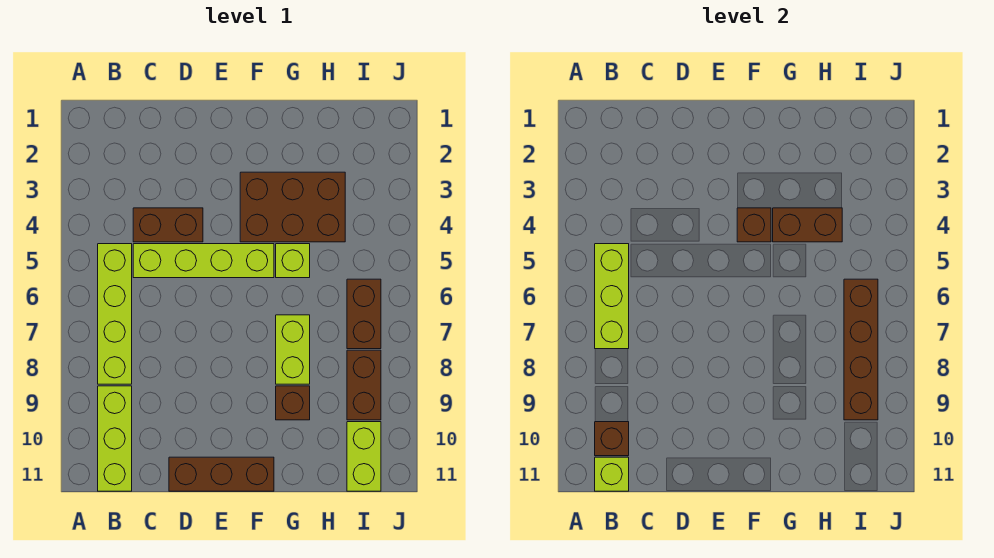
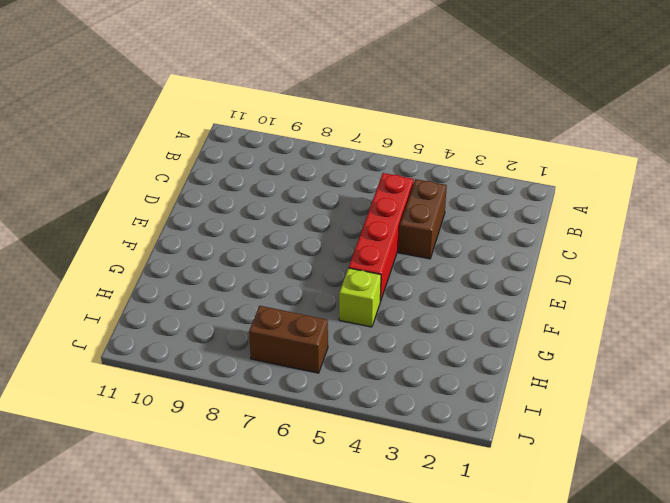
red brick C5:F5 level 1 -> lime brick C5:F5 level 1
none -> lime brick B5:B8 level 1
none -> lime brick B9:B11 level 1
none -> brown brick D11:F11 level 1

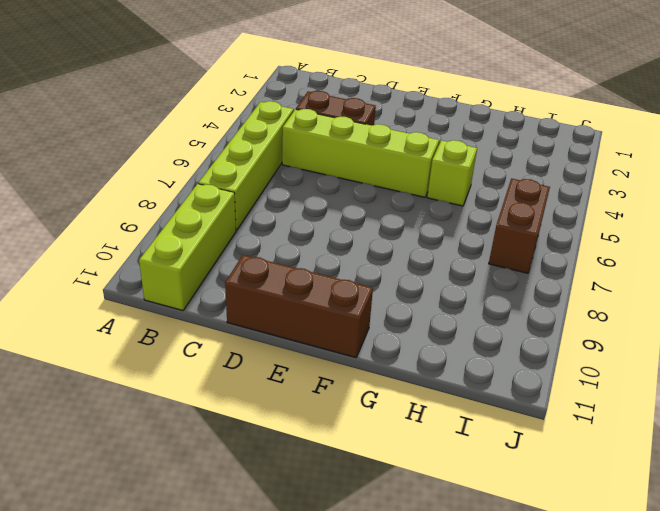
none -> brown brick F3:H4 level 1
none -> lime brick G7:G8 level 1
none -> brown brick G9 level 1

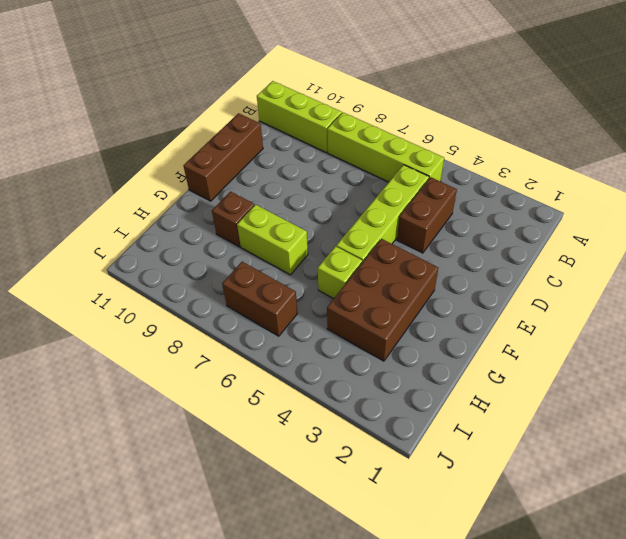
none -> brown brick I8:I9 level 1
none -> lime brick I10:I11 level 1
none -> lime brick B5:B7 level 2

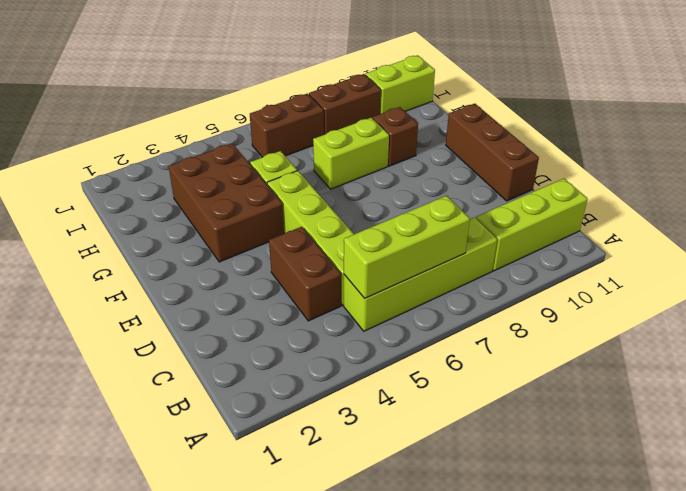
none -> brown brick B10 level 2
none -> lime brick B11 level 2
none -> brown brick F4 level 2

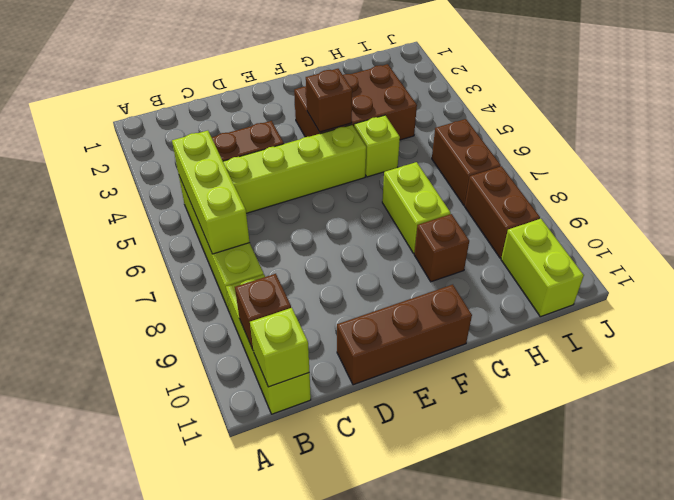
none -> brown brick G4:H4 level 2
none -> brown brick I6:I9 level 2

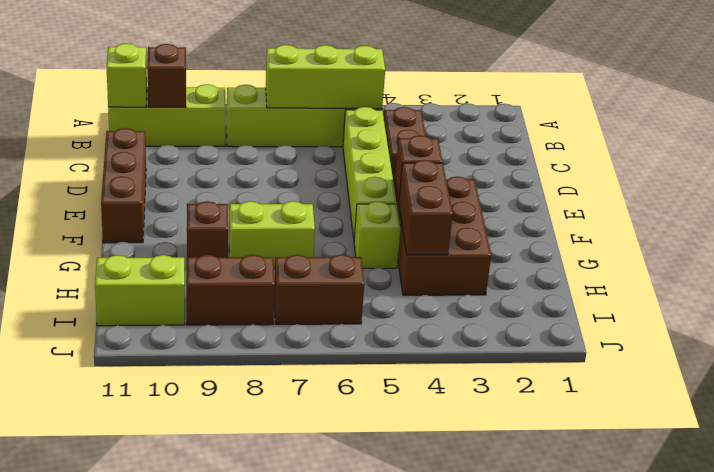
none -> brown brick I6:I9 level 2

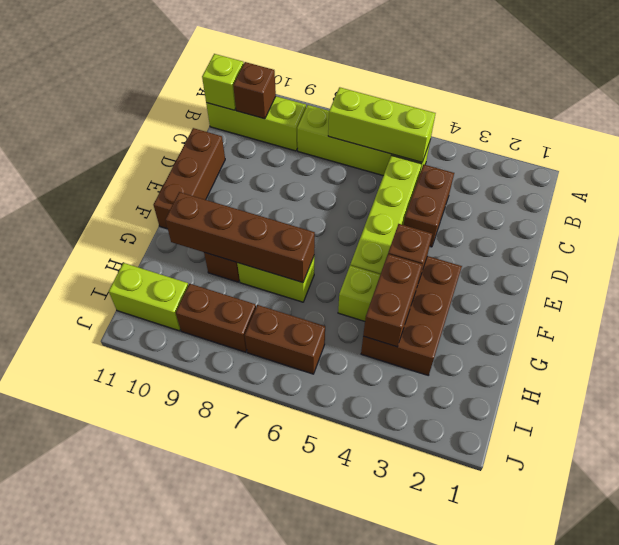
brown brick G7:G10 level 2 -> brown brick I6:I9 level 2

